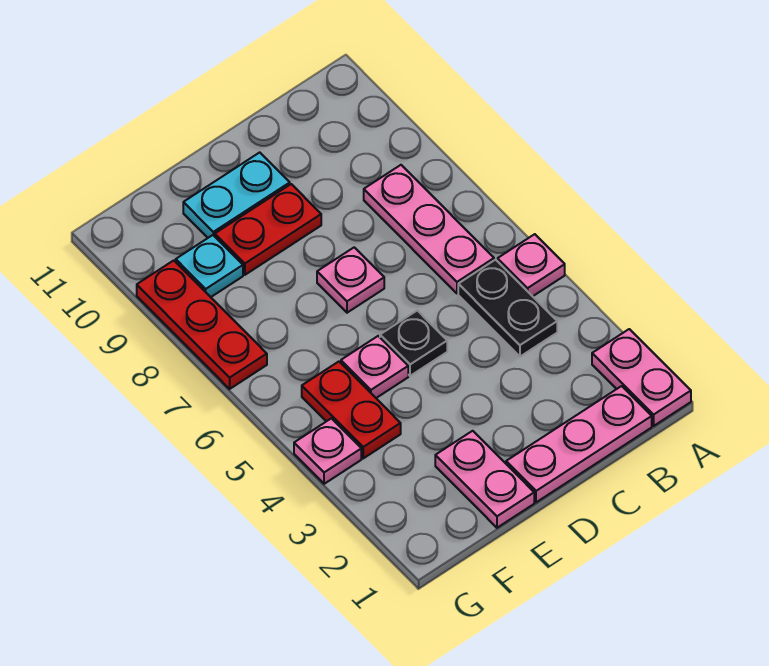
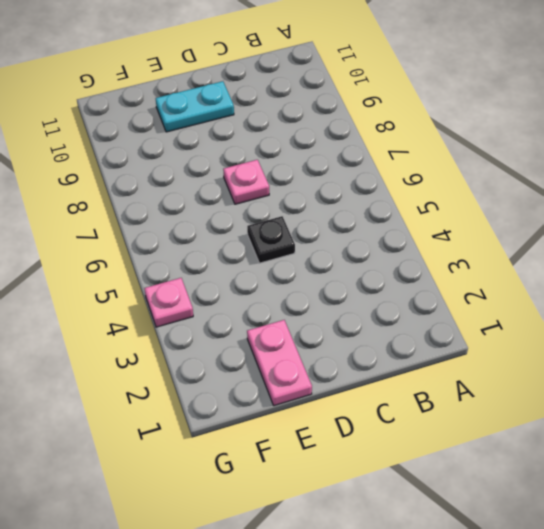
none -> pink plate A1:A2 level 1
none -> pink plate A5 level 1
none -> pink plate B1:D1 level 1

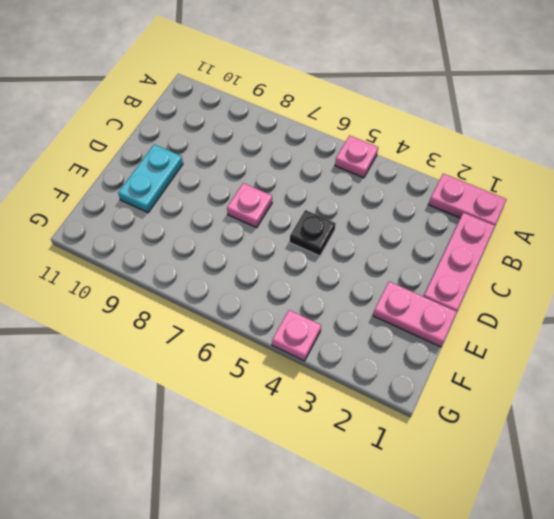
none -> black plate B4:B5 level 1
none -> pink plate B6:B8 level 1
none -> red plate D9:E9 level 1

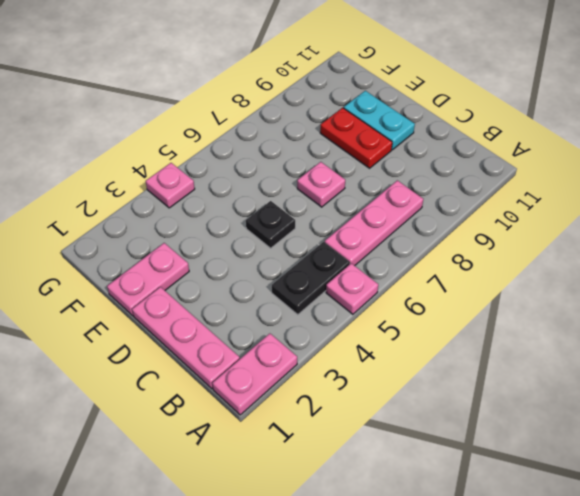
none -> pink plate E5 level 1
none -> red plate F4:F5 level 1
none -> cyan plate F9 level 1

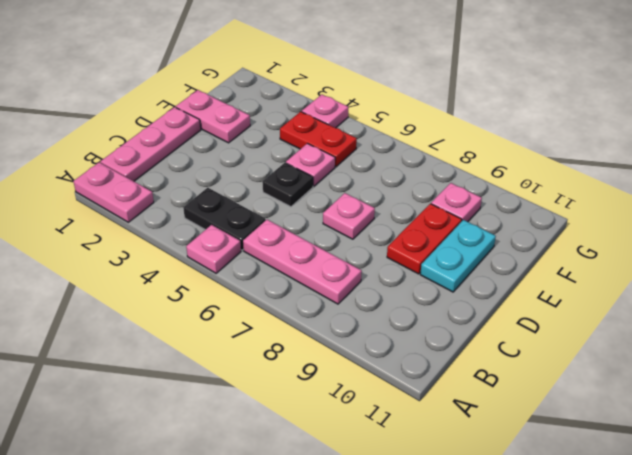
pink plate F9 level 1 -> cyan plate F9 level 1
none -> red plate G7:G9 level 1

